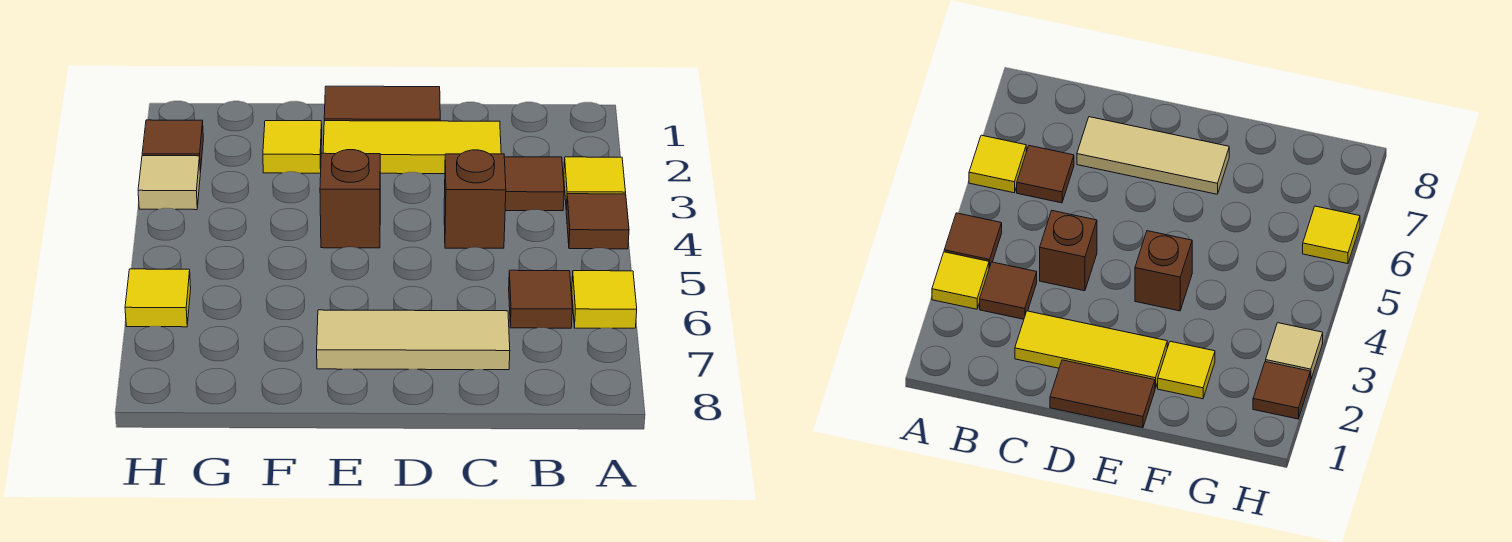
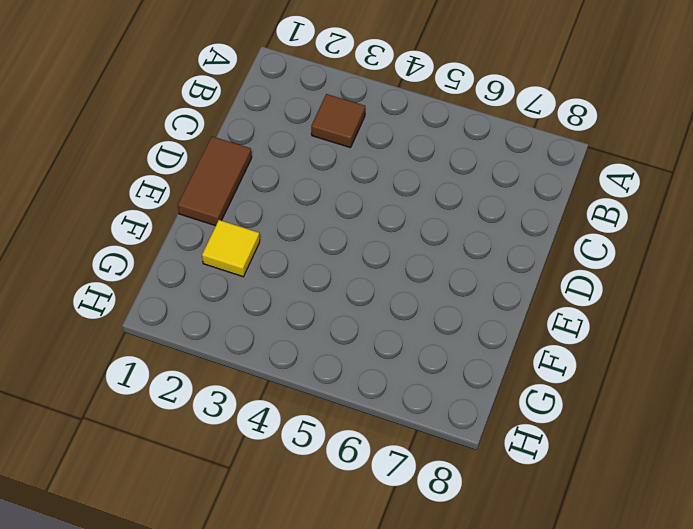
none -> yellow tile A3 level 1
none -> brown tile A4 level 1
none -> yellow tile A6 level 1

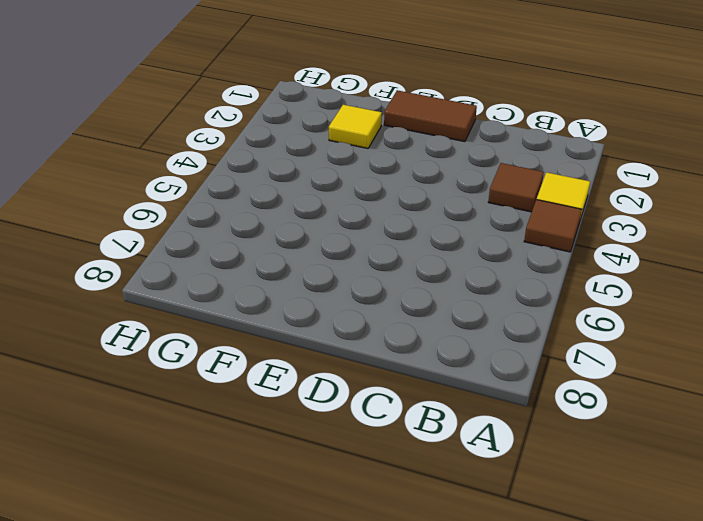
none -> yellow tile A6 level 1
none -> brown tile B6 level 1
none -> yellow tile C2:E2 level 1

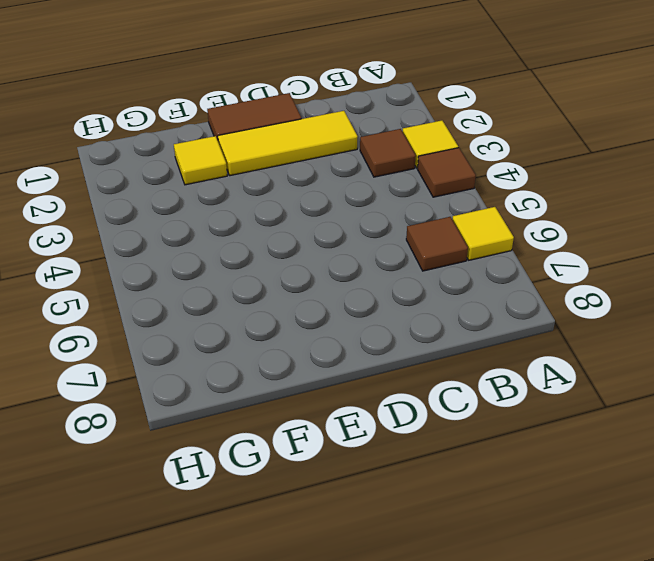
none -> brown brick C4 level 1
none -> tan tile C7:E7 level 1
none -> brown brick E4 level 1

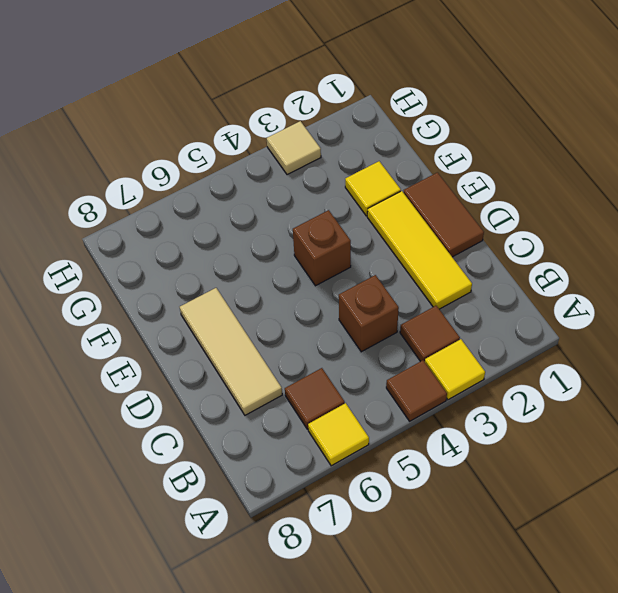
none -> brown tile H2 level 1
none -> yellow tile H6 level 1

